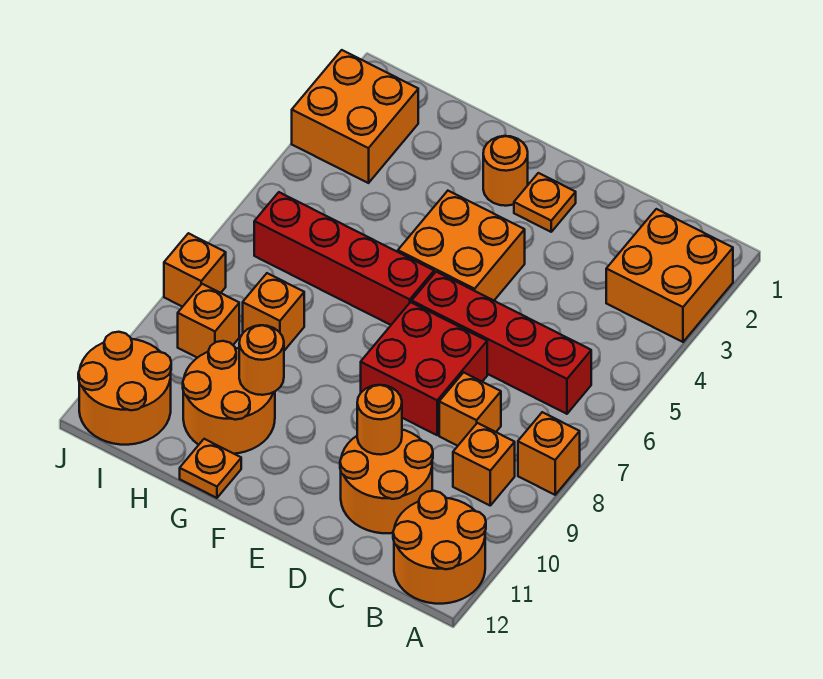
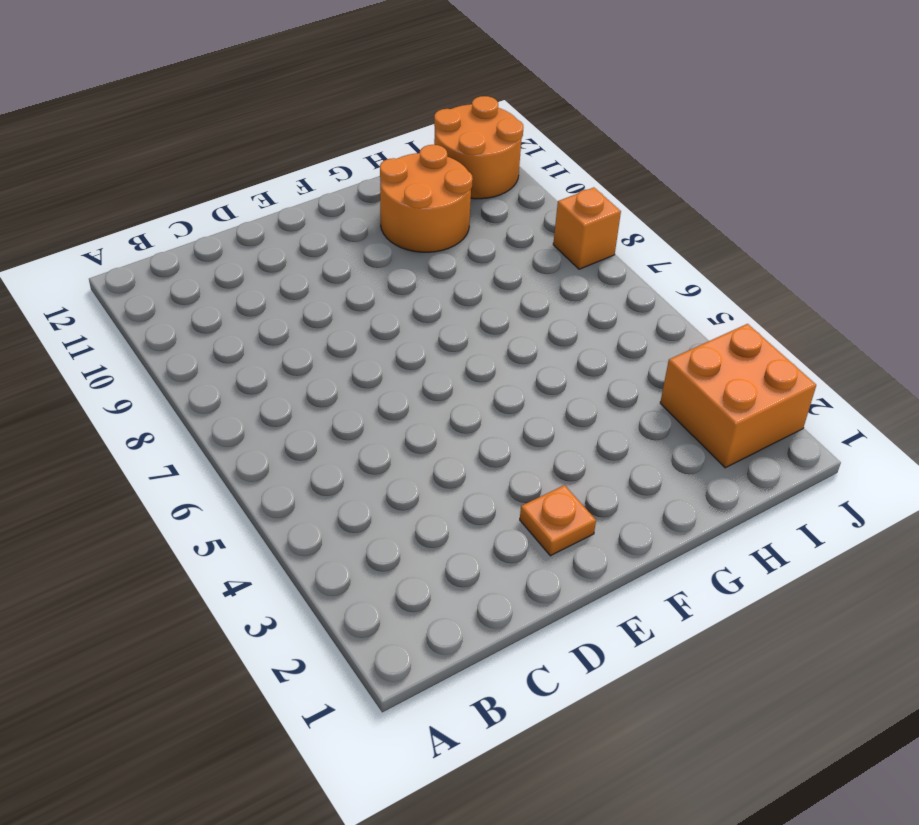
none -> orange brick A2:B3 level 1
none -> orange brick A8 level 1
none -> orange round brick A11:B12 level 1

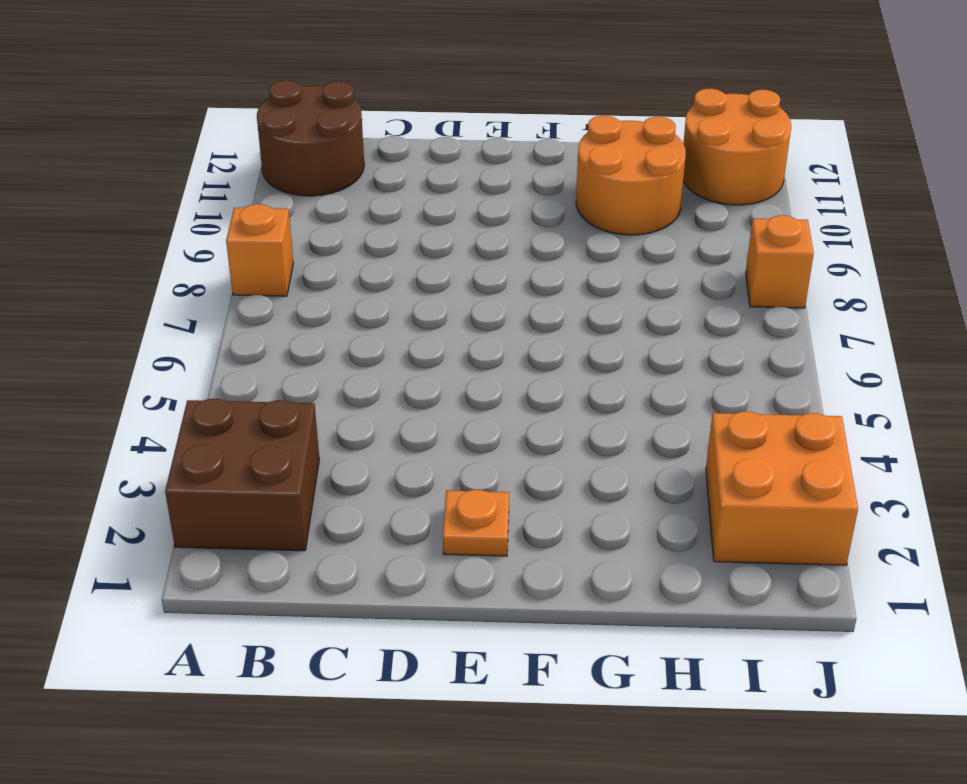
brown brick A2:B3 level 1 -> orange brick A2:B3 level 1
brown round brick A11:B12 level 1 -> orange round brick A11:B12 level 1
none -> red brick B6:E6 level 1
none -> orange brick B9 level 1
none -> orange brick C8 level 1

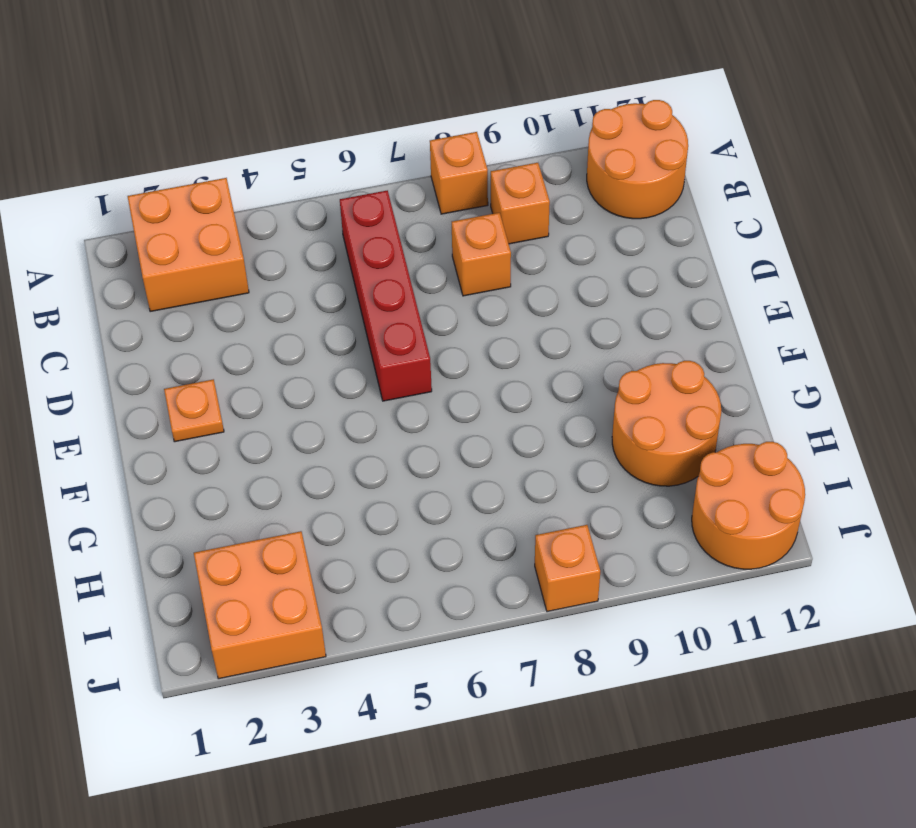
none -> orange round brick C10:D11 level 1
none -> red brick D7:E8 level 1
none -> orange brick E4:F5 level 1

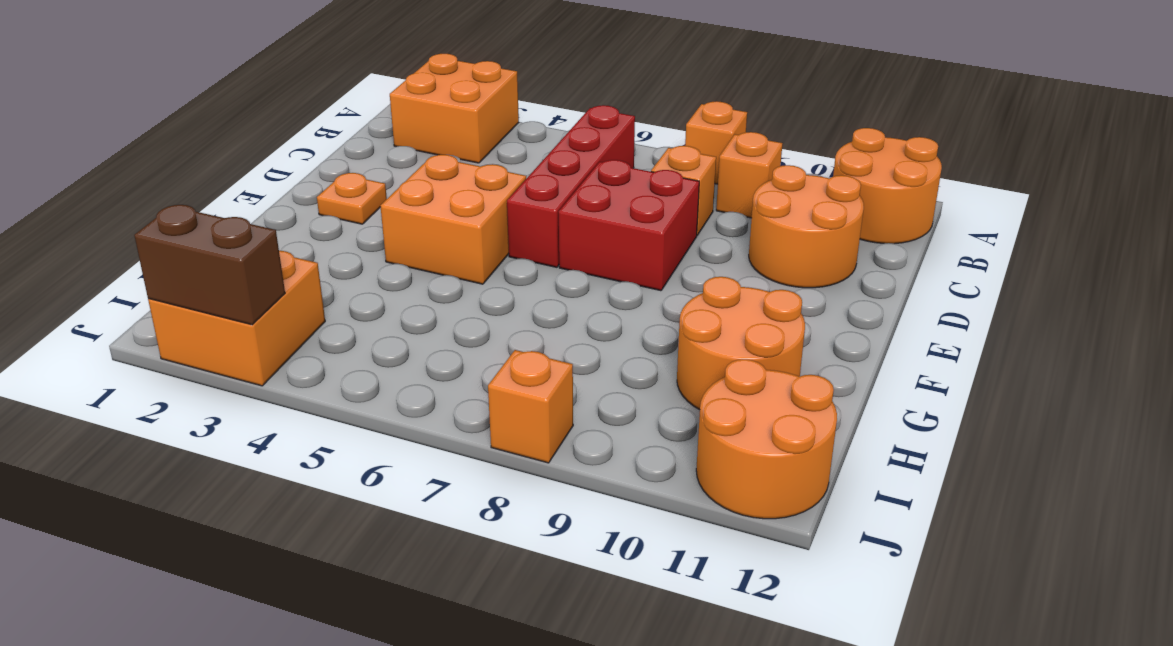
brown brick J2:J3 level 2 -> none
none -> orange round brick F2 level 1
none -> red brick F6:I6 level 1
none -> orange plate G12 level 1

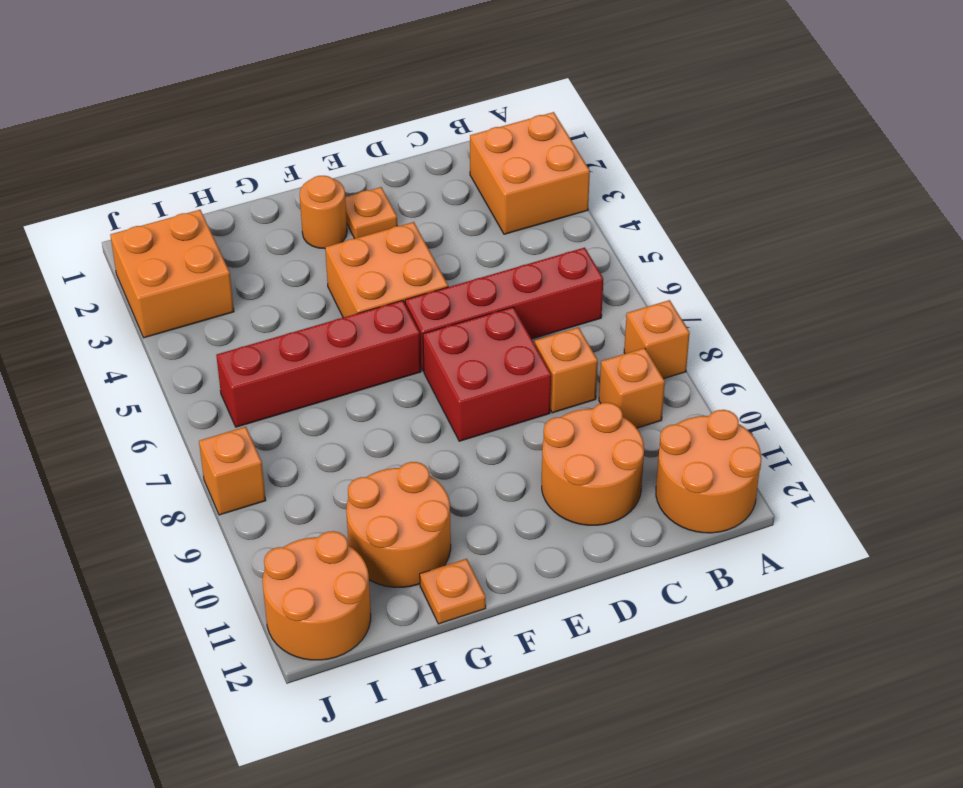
none -> orange brick H8 level 1
none -> orange brick I9 level 1
none -> orange round brick D10 level 2

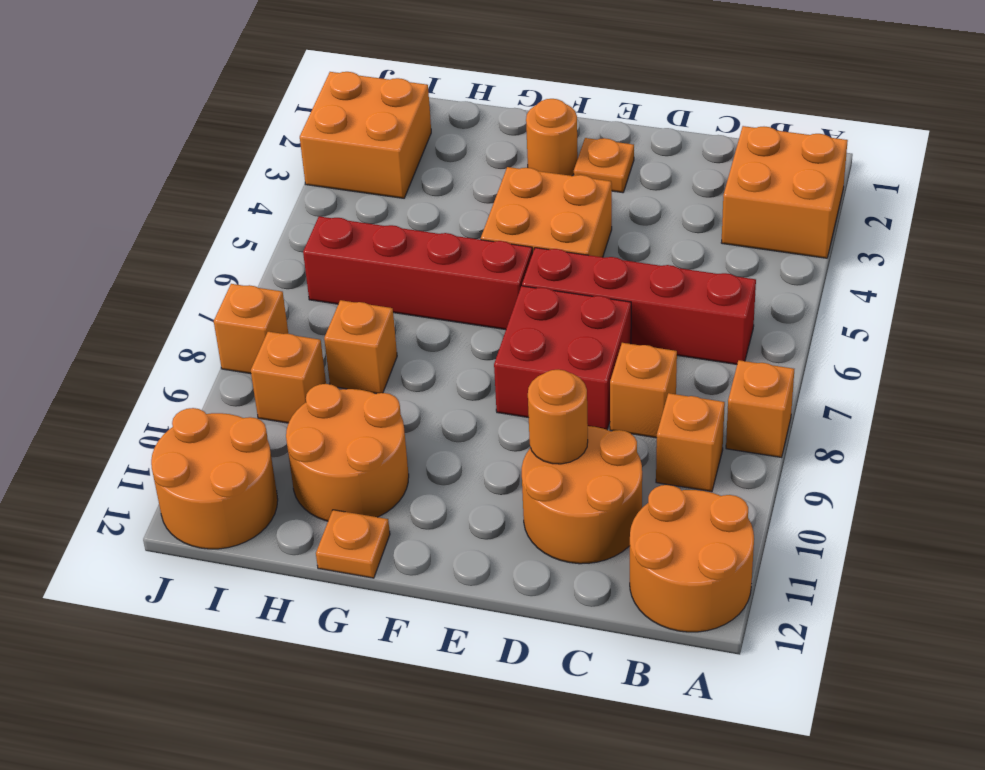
none -> orange round brick G10 level 2

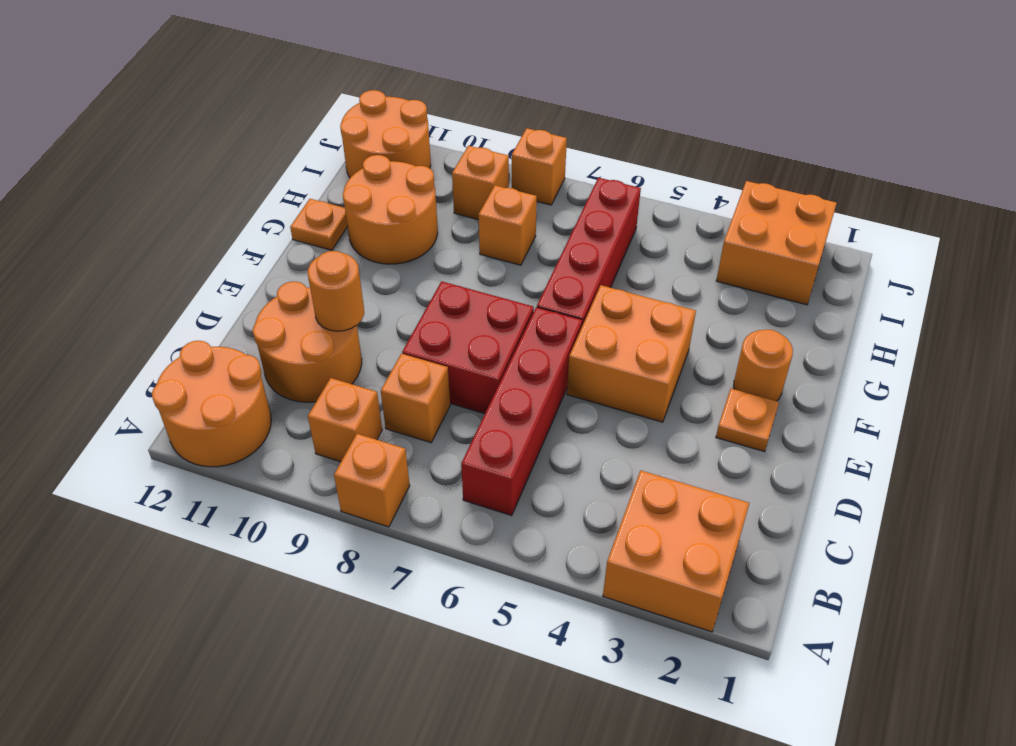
none -> orange round brick G10 level 2

